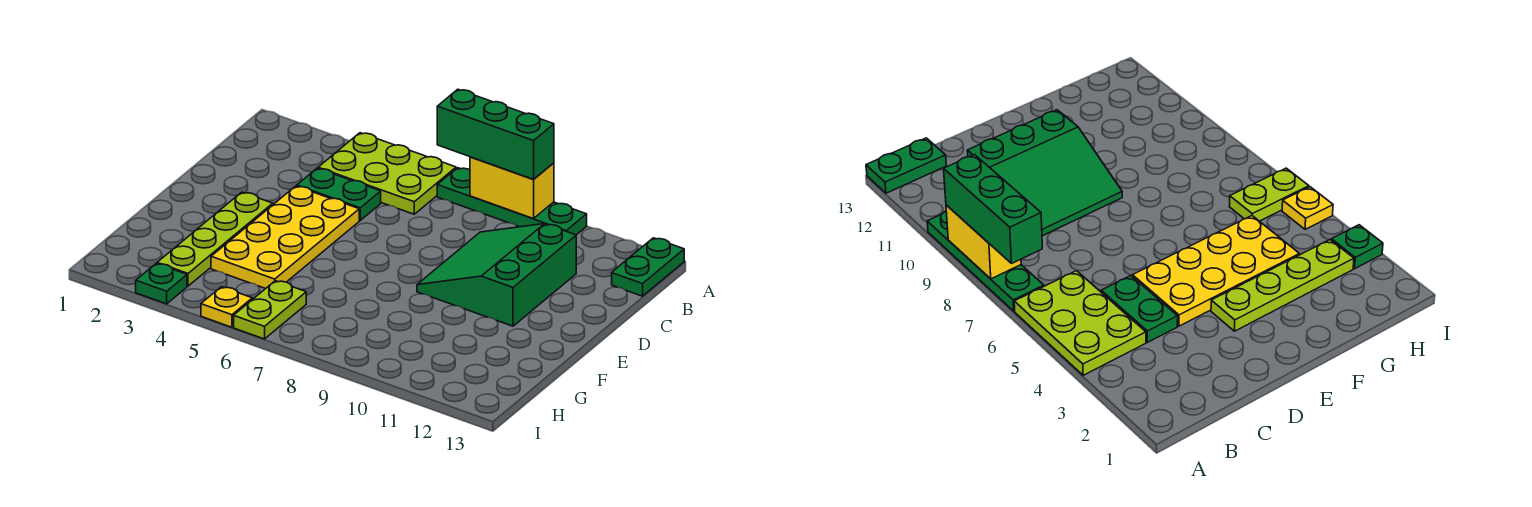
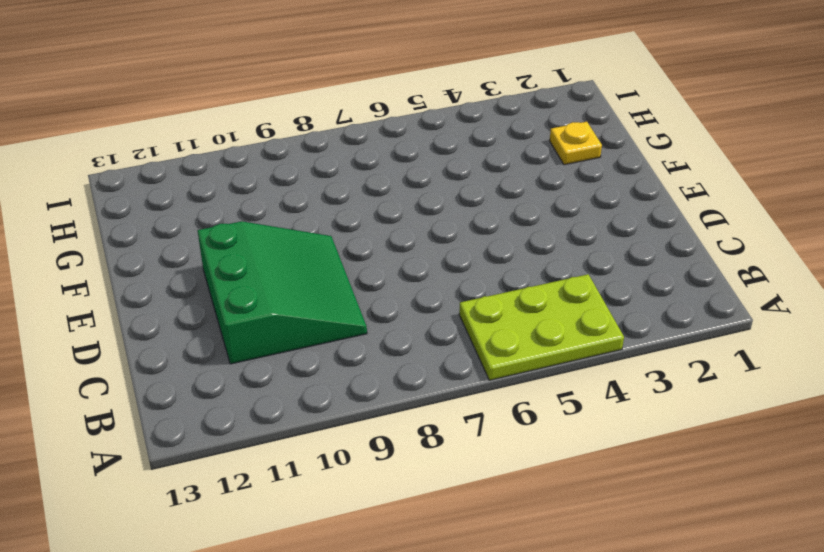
yellow plate G2 level 1 -> yellow plate I5 level 1
none -> green plate A7:A10 level 1
none -> green plate A13:B13 level 1
none -> green plate C4:C5 level 1

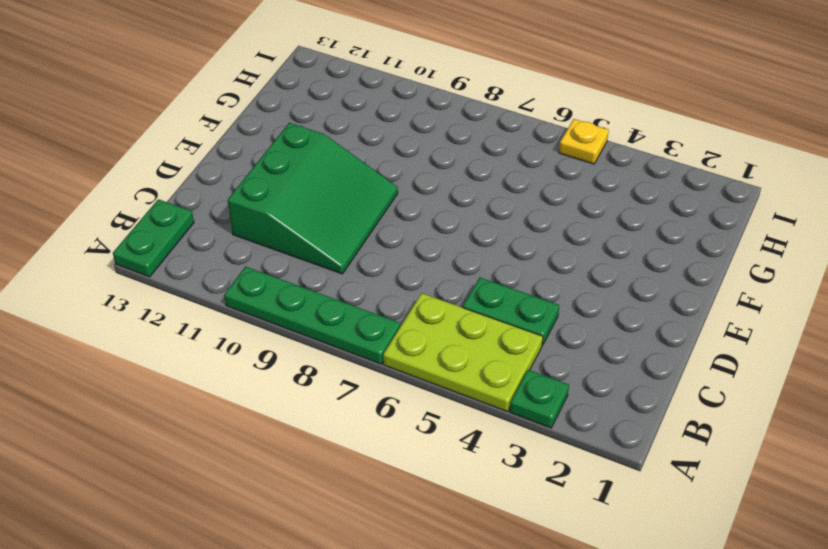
green plate A3 level 1 -> green plate I3 level 1
none -> yellow plate D4:G5 level 1
none -> lime plate E3:H3 level 1
none -> lime plate H6:I6 level 1

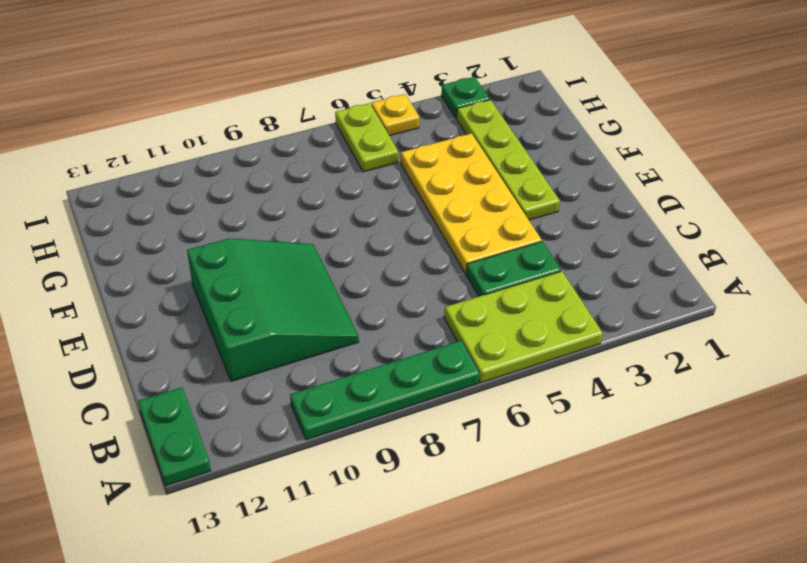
none -> yellow brick A8:A9 level 2
none -> green brick A7:A9 level 3

